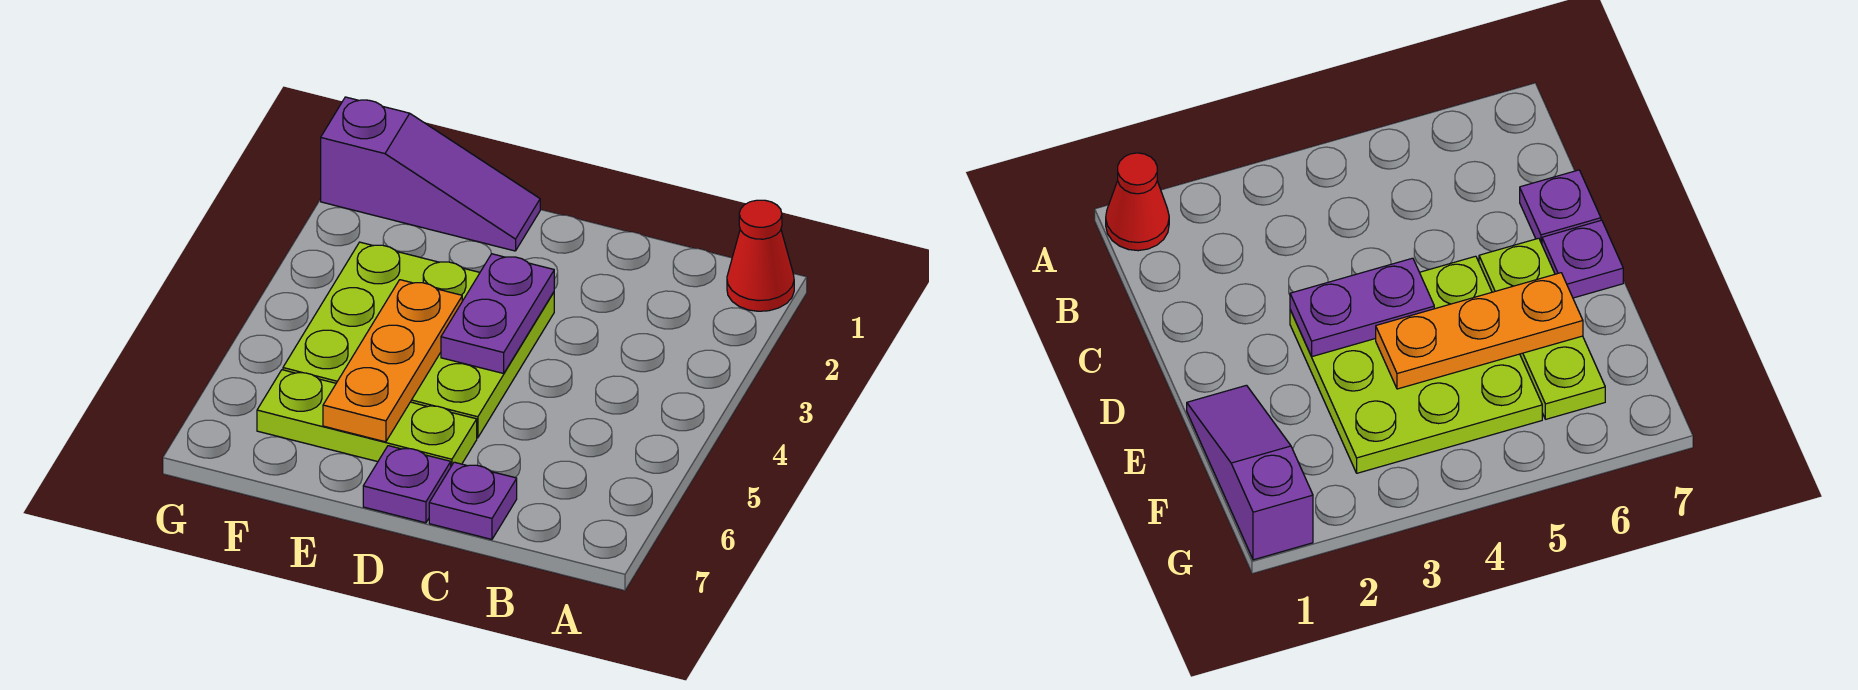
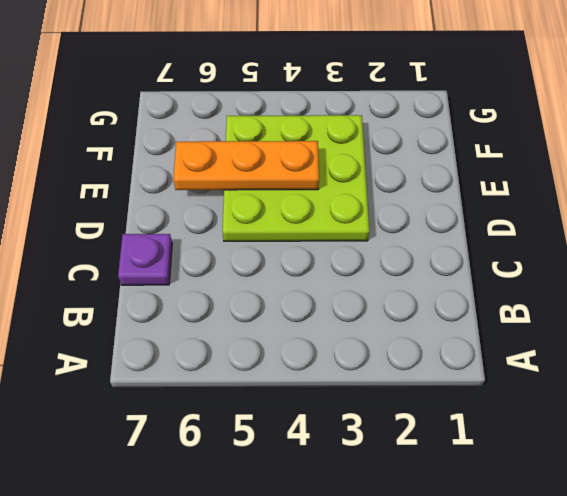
none -> red cone A1 level 1
none -> lime plate D6:F6 level 1

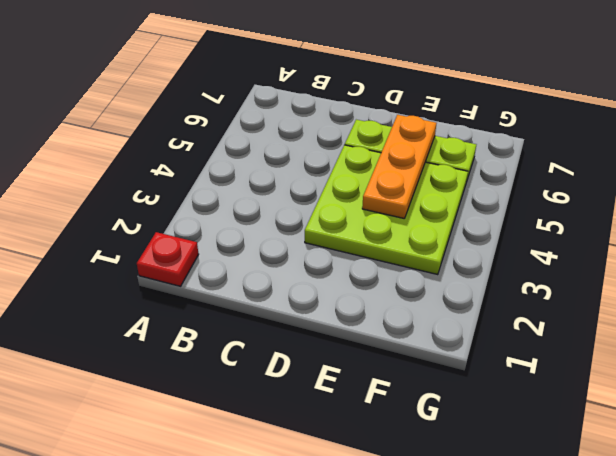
red plate A1 level 1 -> red cone A1 level 1
none -> purple plate C7 level 1
none -> purple plate D7 level 1

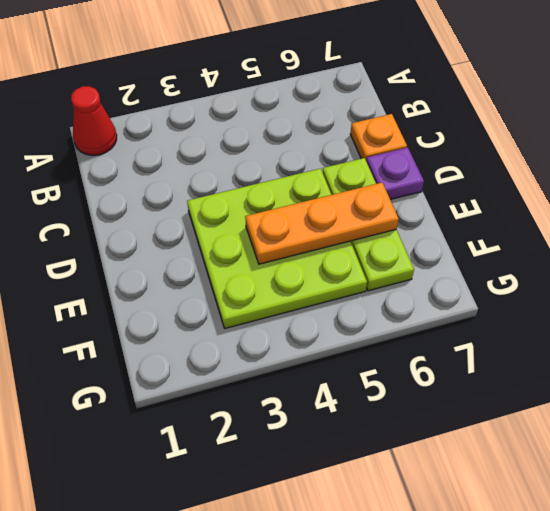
orange plate C7 level 1 -> purple plate C7 level 1
none -> purple slope E1:G1 level 1 top G
none -> purple plate D3:D4 level 2

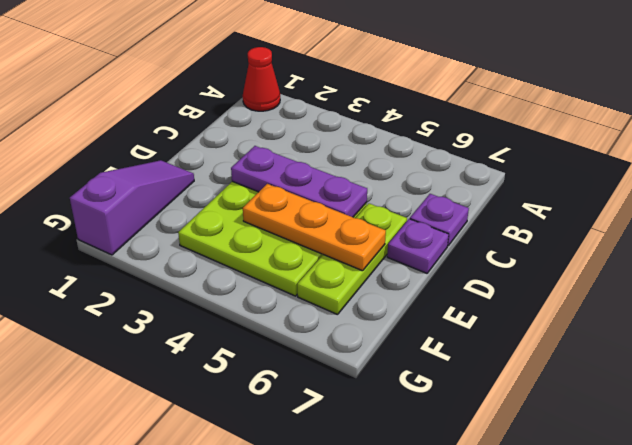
purple plate D3:D5 level 2 -> purple plate D3:D4 level 2

